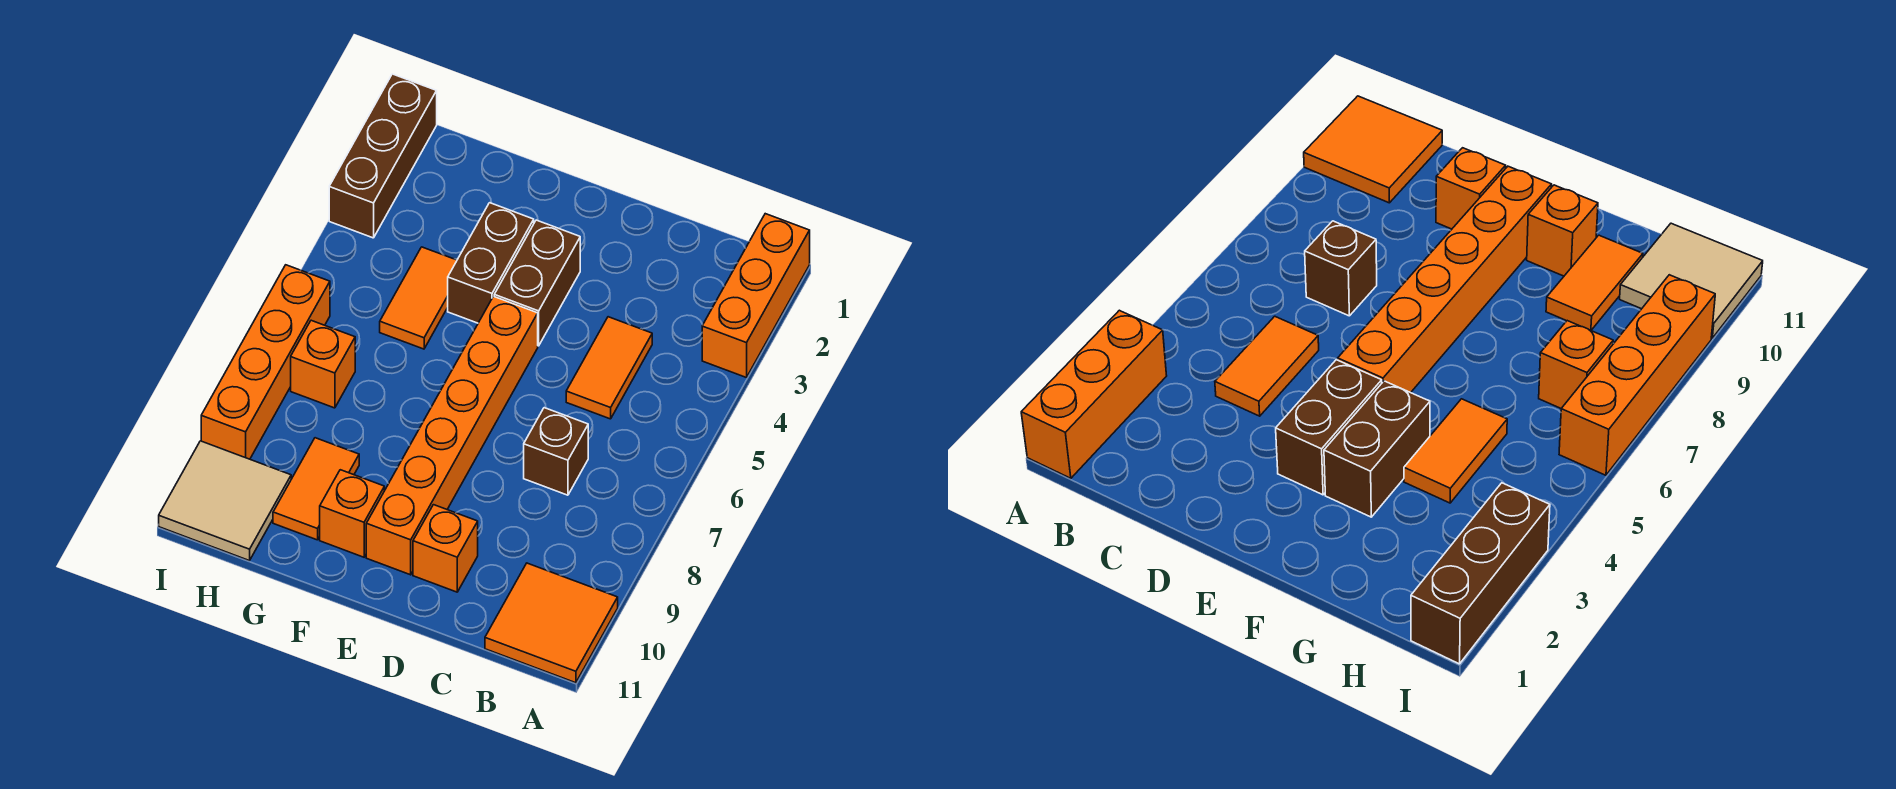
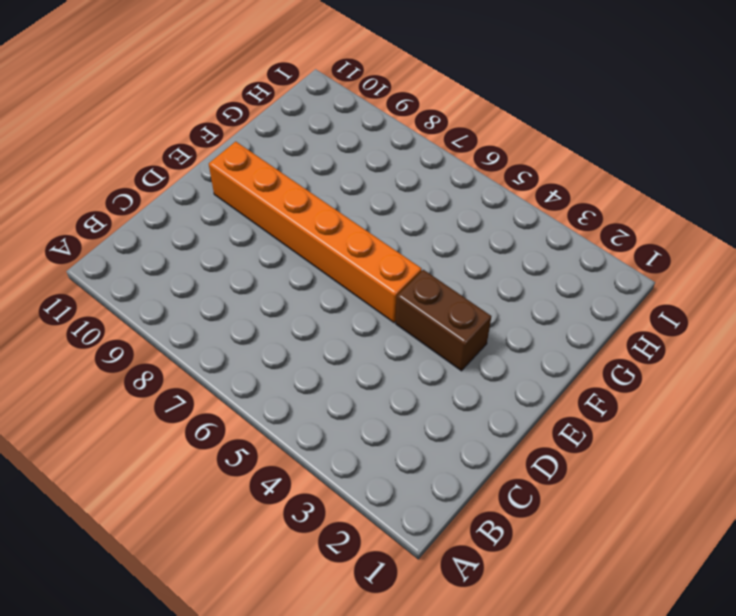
none -> orange brick A1:A3 level 1
none -> orange tile A10:B11 level 1
none -> orange tile C4:C5 level 1

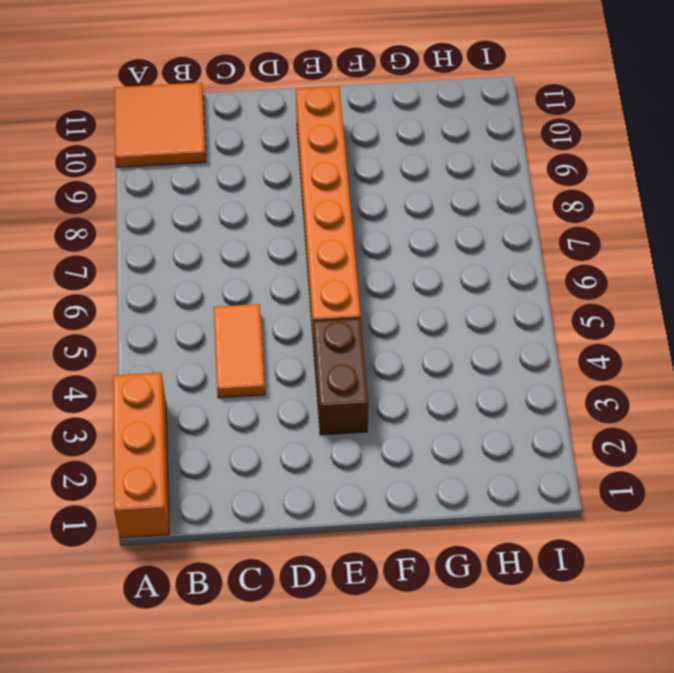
none -> brown brick C7 level 1
none -> orange brick D10 level 1
none -> brown brick F3:F4 level 1

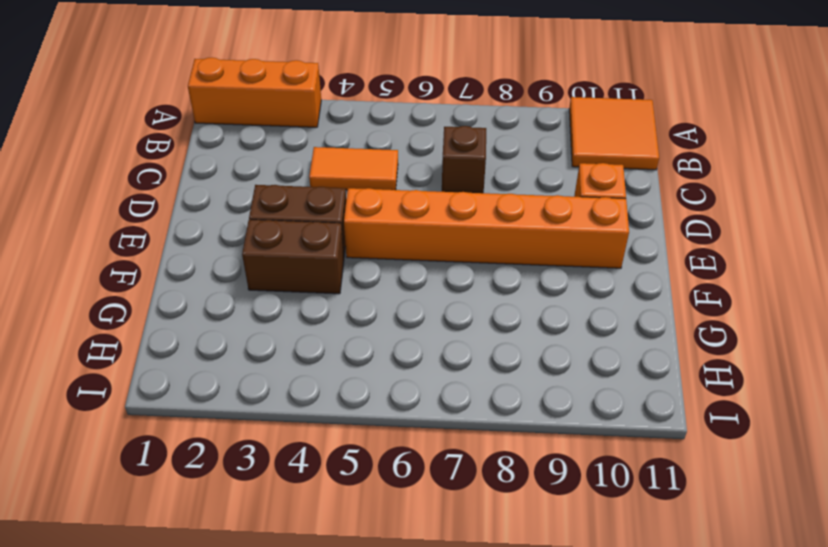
none -> orange brick F10 level 1
none -> orange tile G4:G5 level 1
none -> orange tile G9:G10 level 1

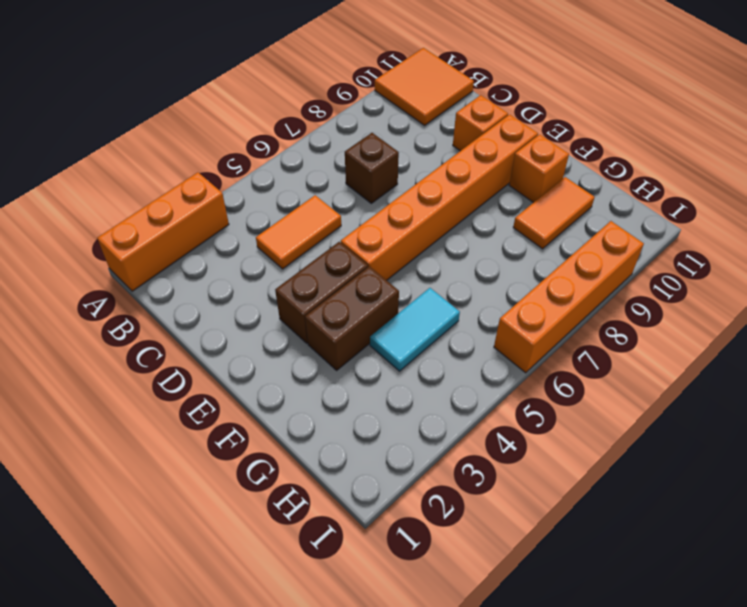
cyan tile G4:G5 level 1 -> orange tile G4:G5 level 1
none -> orange brick H7 level 1
none -> tan tile H10:I11 level 1
none -> brown brick I1:I3 level 1

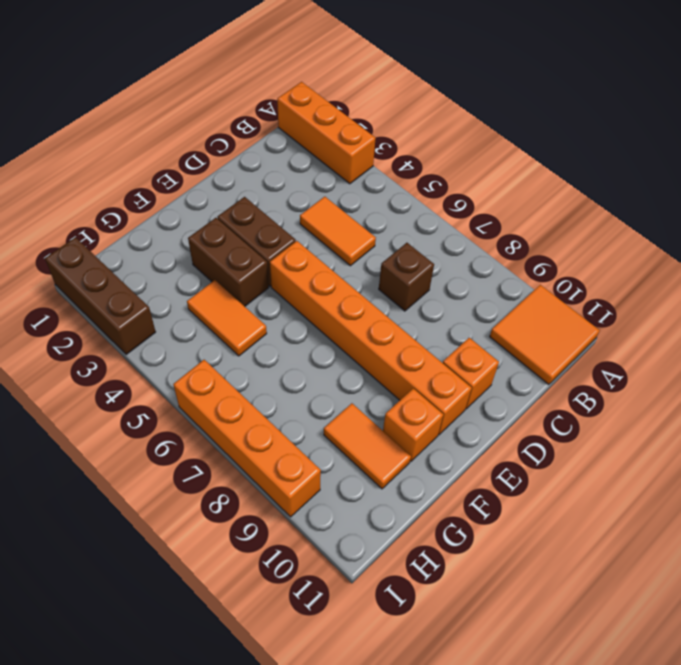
none -> orange brick H7 level 1
none -> tan tile H10:I11 level 1

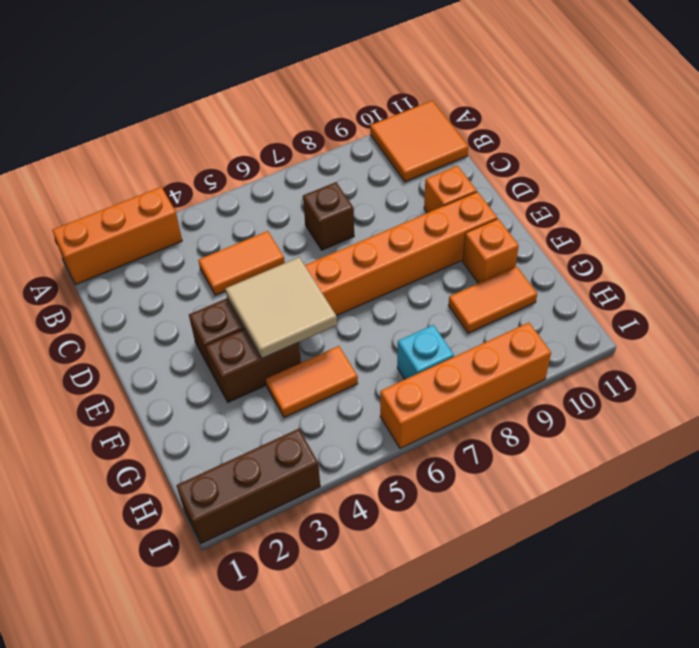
tan tile E4:F5 level 2 -> tan tile H10:I11 level 1
cyan brick H7 level 1 -> orange brick H7 level 1

